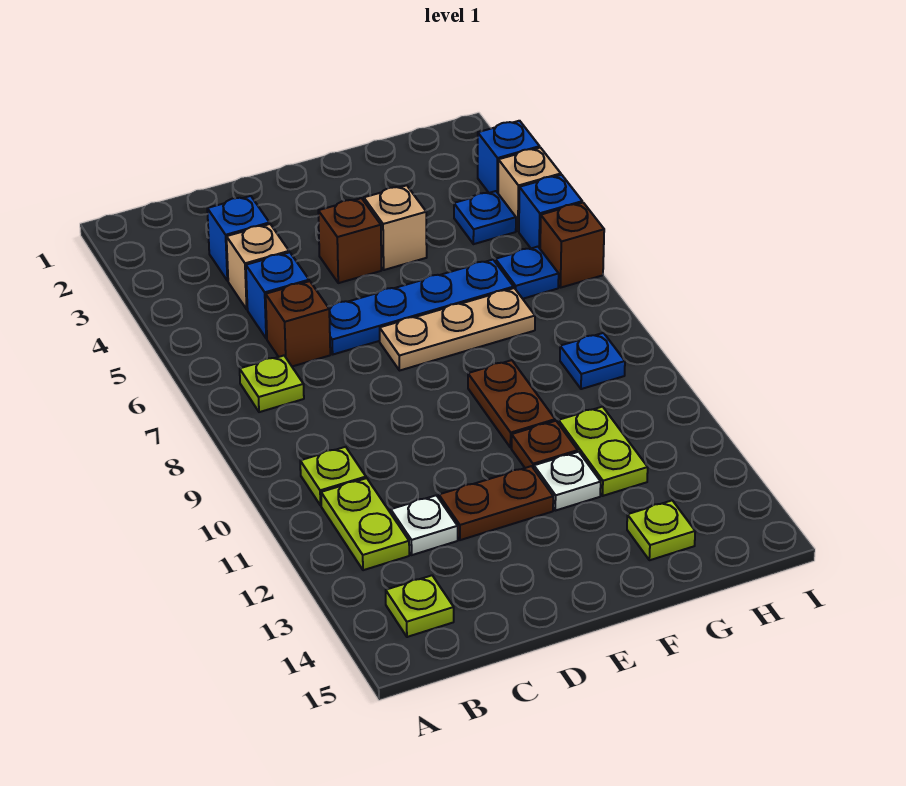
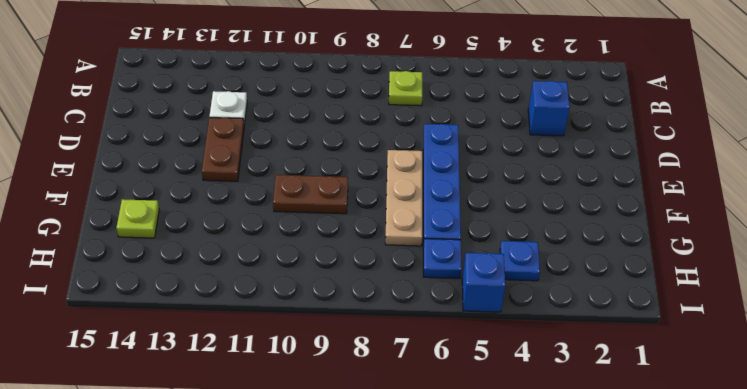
none -> lime plate B10 level 1
none -> lime plate B11:B12 level 1
none -> lime plate B14 level 1

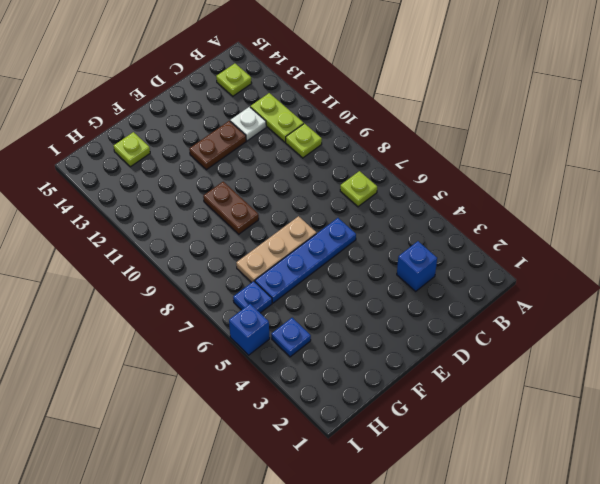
none -> tan brick C4 level 1
none -> blue brick C5 level 1
none -> brown brick C6 level 1

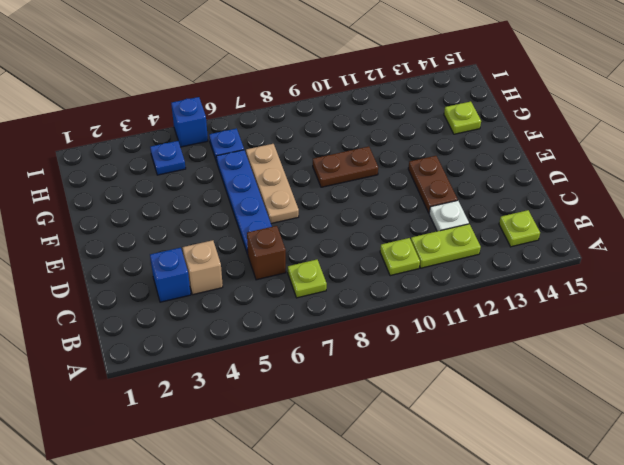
none -> blue brick C5 level 1
none -> brown brick E4 level 1
none -> tan brick F4 level 1

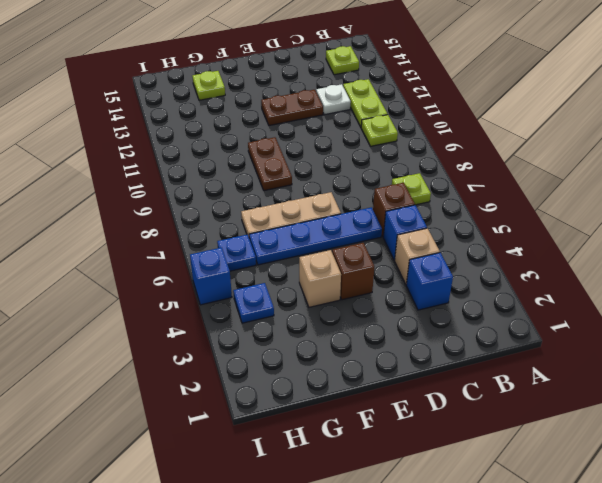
none -> brown plate F11 level 1
none -> white plate F12 level 1
none -> lime plate G11:G12 level 1

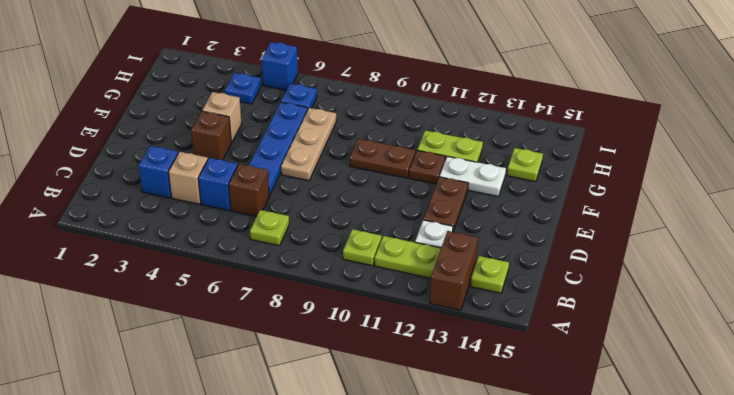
brown brick A13:B13 level 1 -> none
white plate F12:F13 level 1 -> white plate F12 level 1
none -> blue plate H9 level 1
none -> blue brick I3 level 1
none -> tan brick I4 level 1

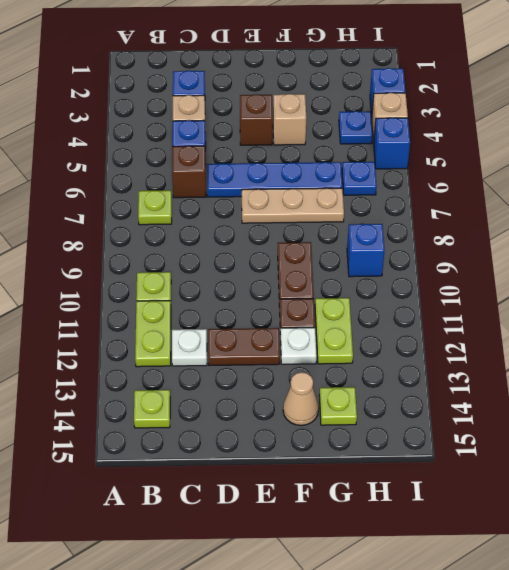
tan cone F14 level 1 -> none
blue brick H9 level 1 -> blue plate H9 level 1
none -> brown brick I6 level 1

